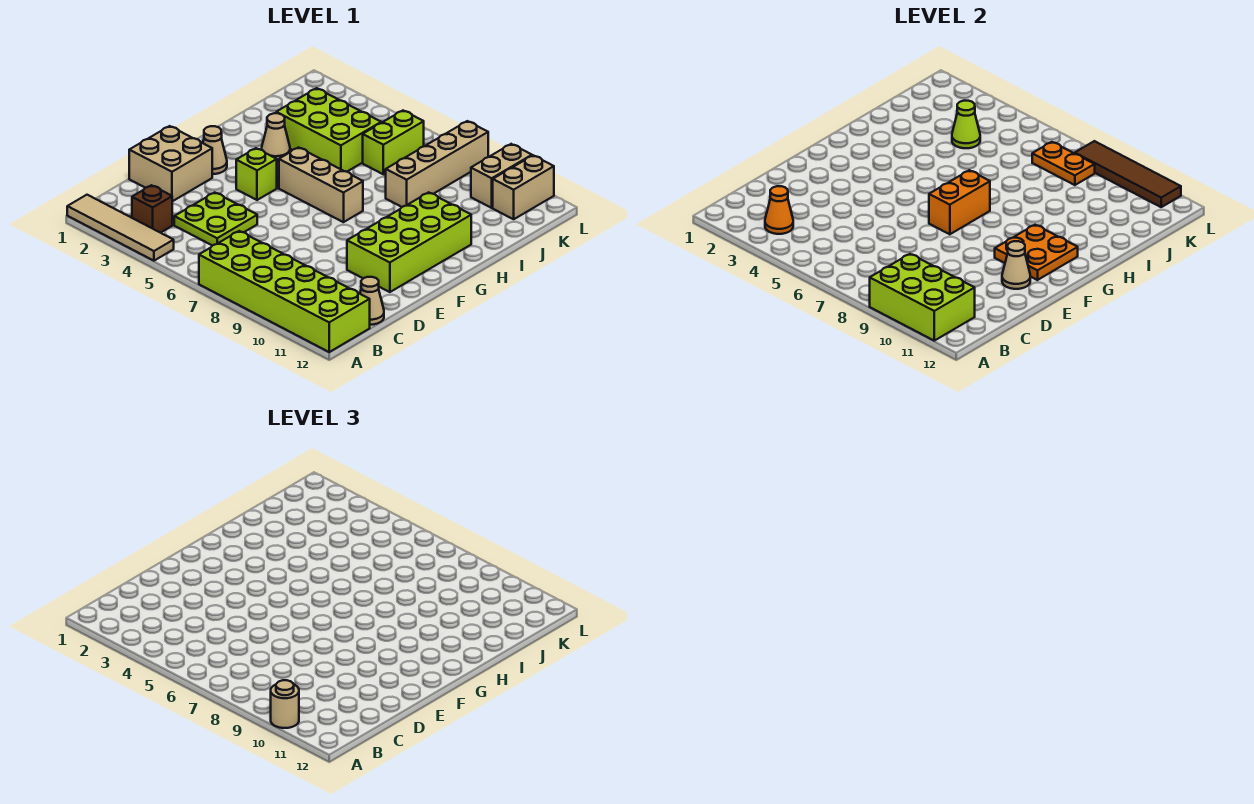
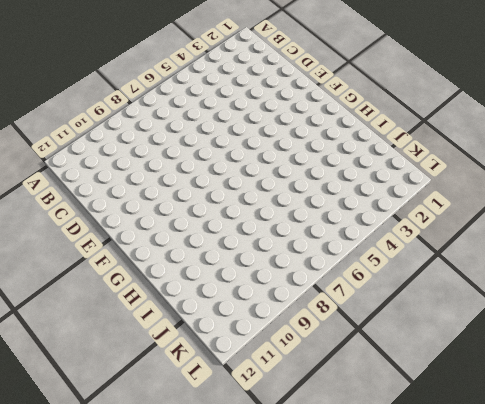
none -> tan tile A1:A4 level 1
none -> lime brick A7:B12 level 1
none -> brown brick B3 level 1

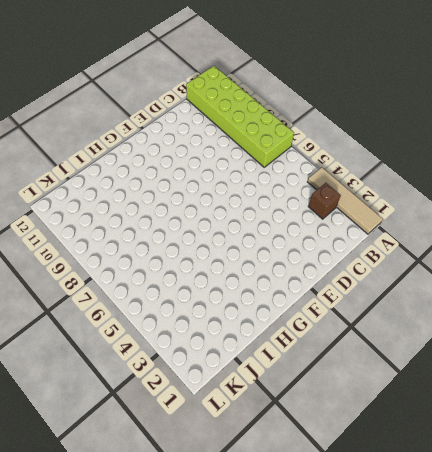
none -> lime plate C4:D5 level 1
none -> tan cone C12 level 1
none -> tan brick D1:E2 level 1

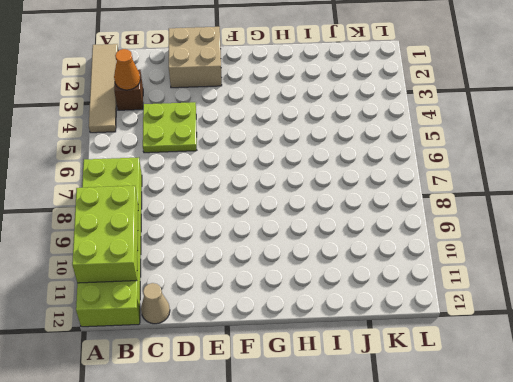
none -> lime brick E10:H11 level 1
none -> tan cone F2 level 1
none -> lime brick F4 level 1

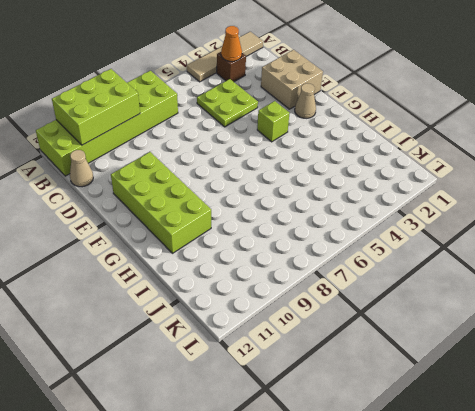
none -> tan brick G5:G7 level 1
none -> tan cone H3 level 1
none -> lime brick I3:J5 level 1

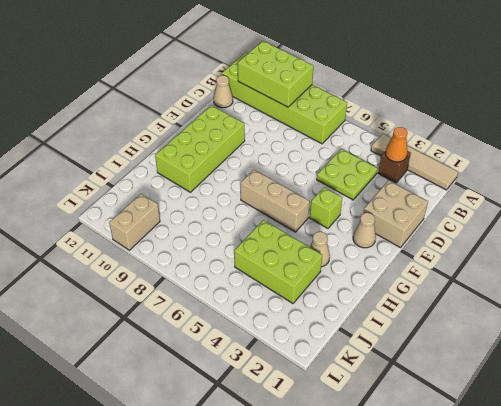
none -> tan brick I8:L8 level 1
none -> lime brick J6:K6 level 1
none -> tan brick K11:L11 level 1

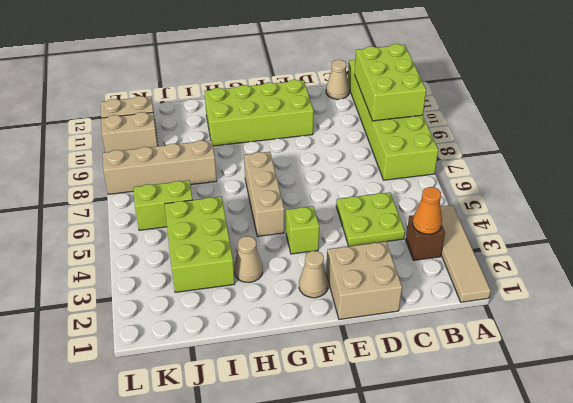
none -> tan cone E11 level 2
none -> orange brick F7:G7 level 2
none -> orange plate F10:G11 level 2

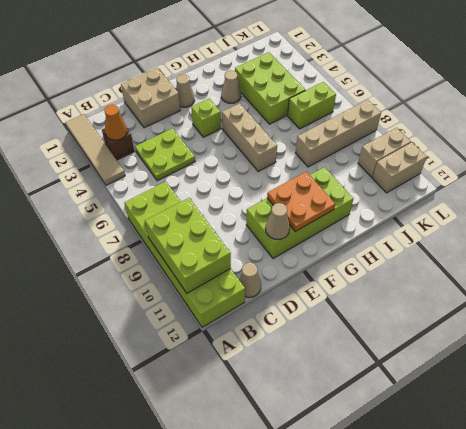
none -> orange brick F7:G7 level 2
none -> lime cone J4 level 2
none -> orange plate K7:K8 level 2

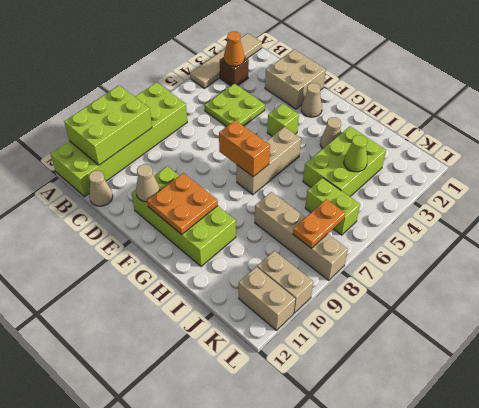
none -> brown tile L8:L11 level 2
none -> tan round brick A10 level 3

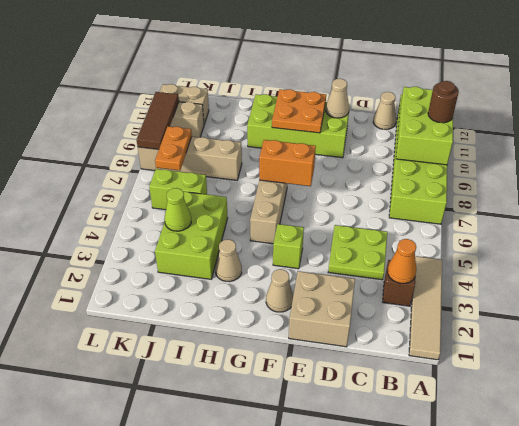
brown round brick A10 level 3 -> tan round brick A10 level 3
brown tile L8:L10 level 2 -> brown tile L8:L11 level 2

